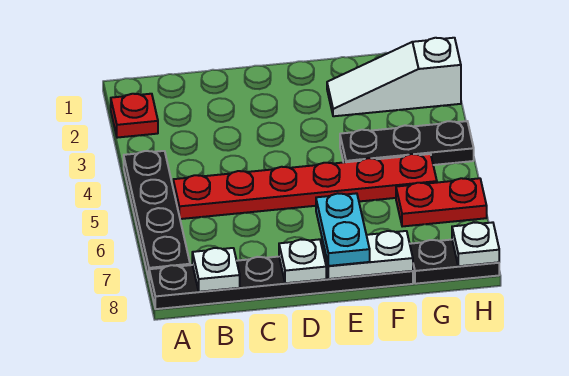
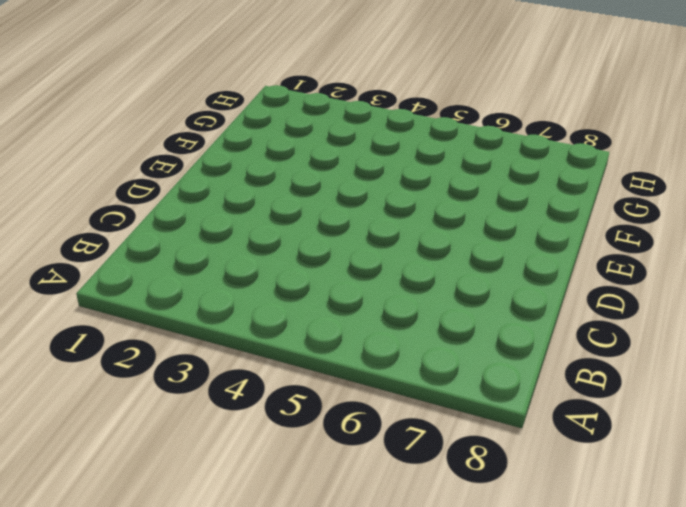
none -> red plate A2 level 1
none -> black plate A4:A7 level 1
none -> black plate A8:F8 level 1

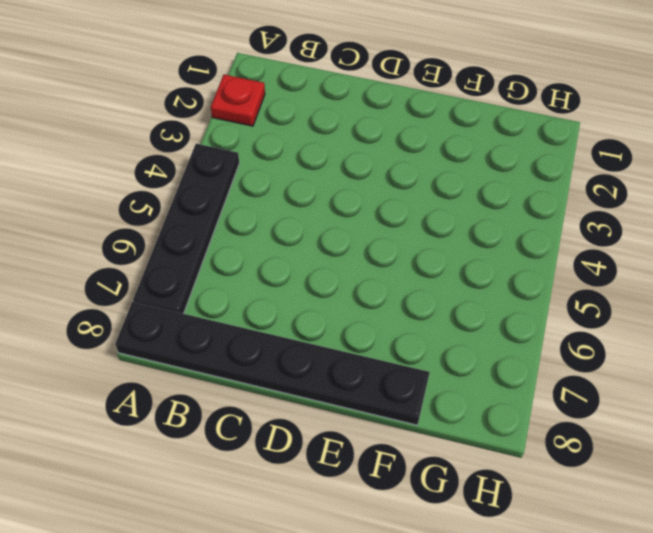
none -> red plate B5:G5 level 1
none -> white slope F2:H2 level 1 top H
none -> black plate F4:H4 level 1

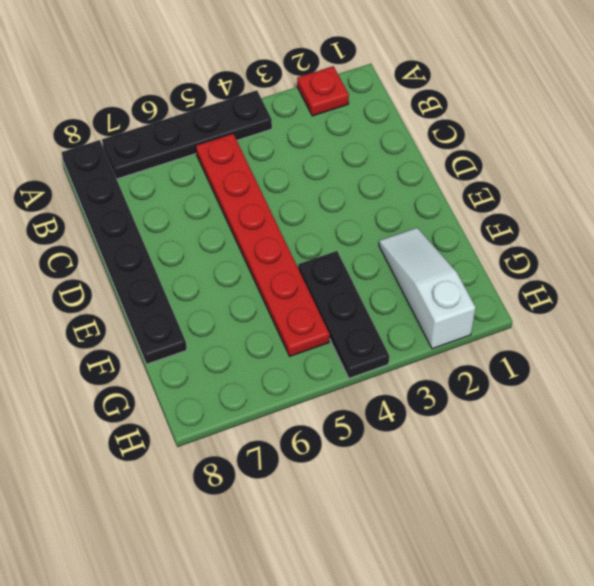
none -> red plate G6:H6 level 1
none -> black plate G8:H8 level 1
none -> white plate B8 level 2

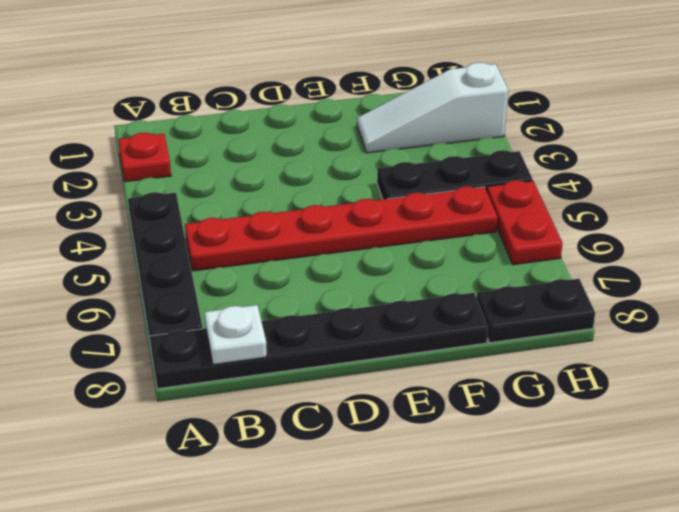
red plate H5:H6 level 1 -> red plate G6:H6 level 1
none -> white plate D8 level 2
none -> white plate E8:F8 level 2
none -> white plate H8 level 2

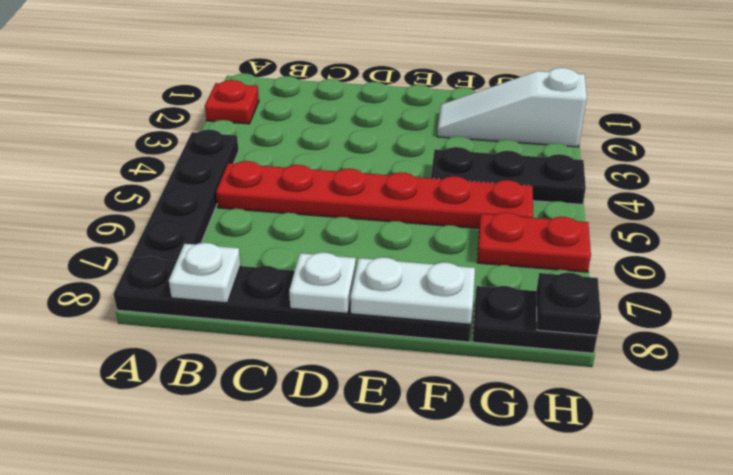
black plate H8 level 2 -> white plate H8 level 2
none -> cyan plate E7:E8 level 3

